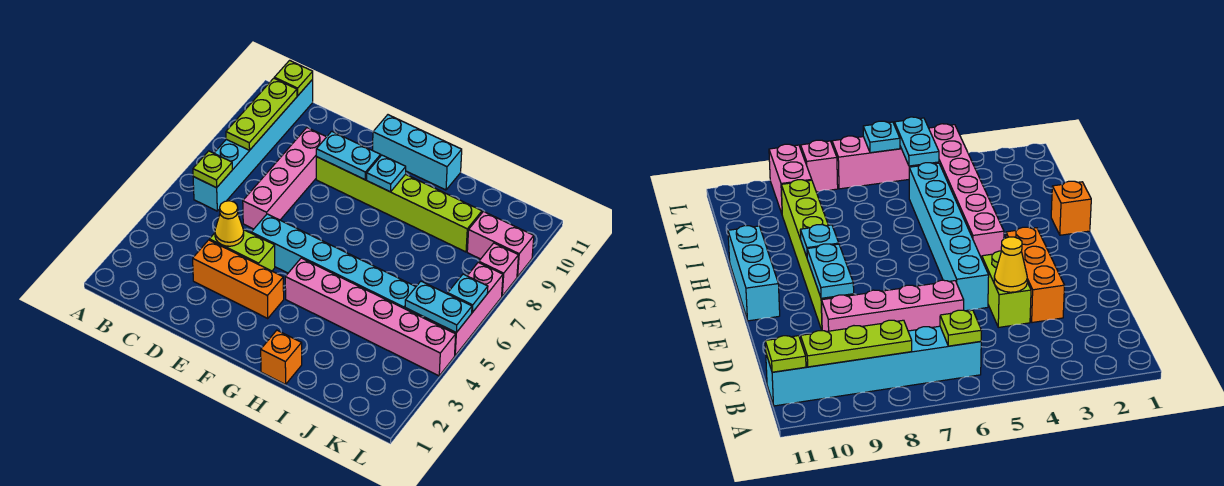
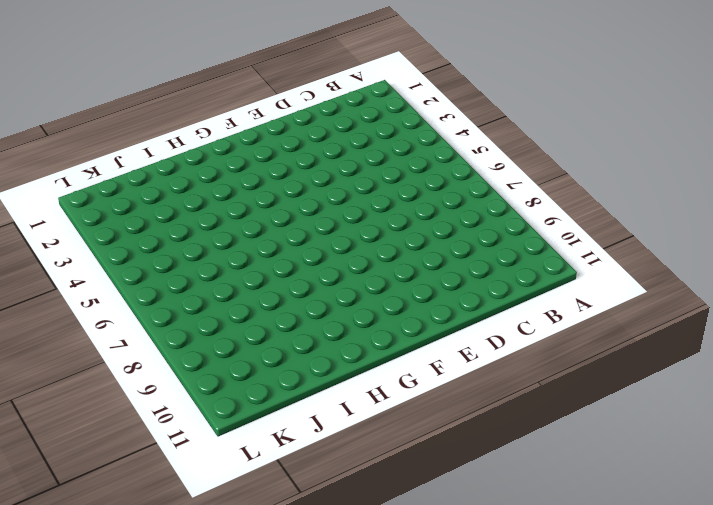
none -> cyan brick B6:B11 level 1
none -> orange brick D3:F3 level 1
none -> lime brick D4:E4 level 1

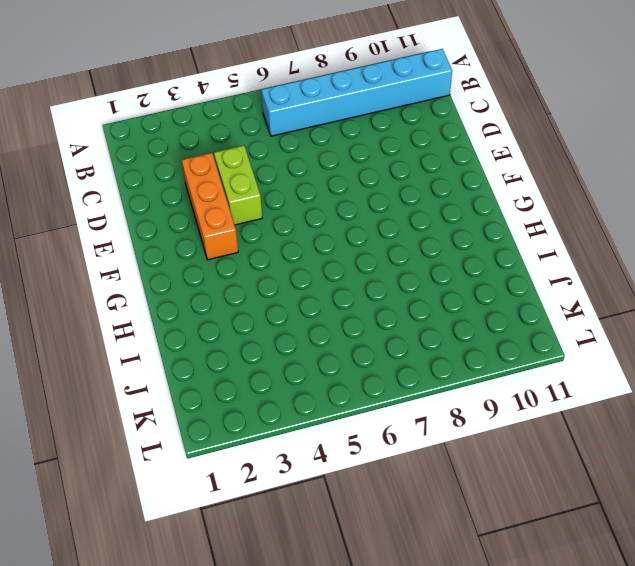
none -> pink brick D6:D9 level 1
none -> cyan brick E5:J5 level 1
none -> lime brick E9:J9 level 1

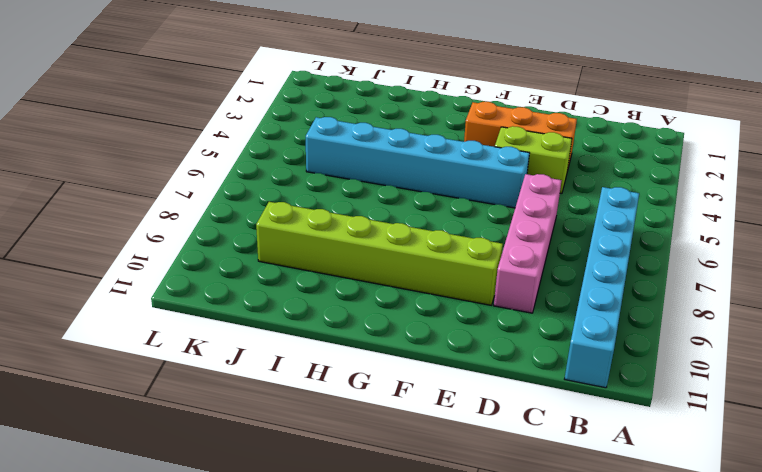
none -> cyan brick F11:H11 level 1
none -> pink brick G4:L4 level 1
none -> orange brick H1 level 1

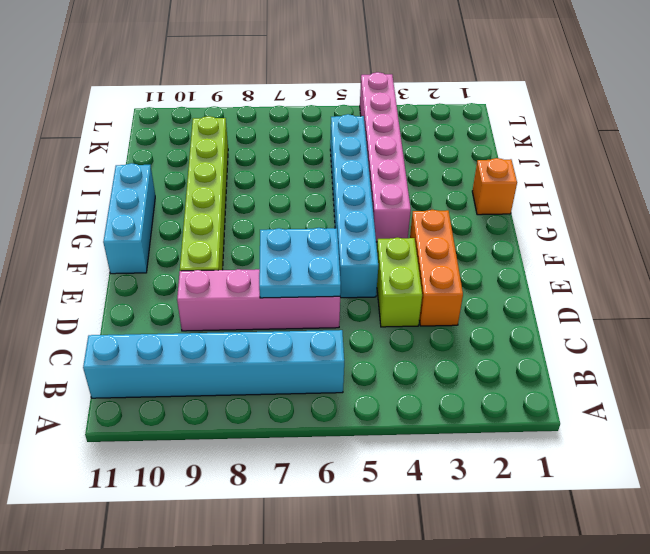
cyan plate D6:E7 level 2 -> none
none -> pink brick K9:L9 level 1
none -> pink brick L5:L7 level 1
none -> pink brick L8 level 1

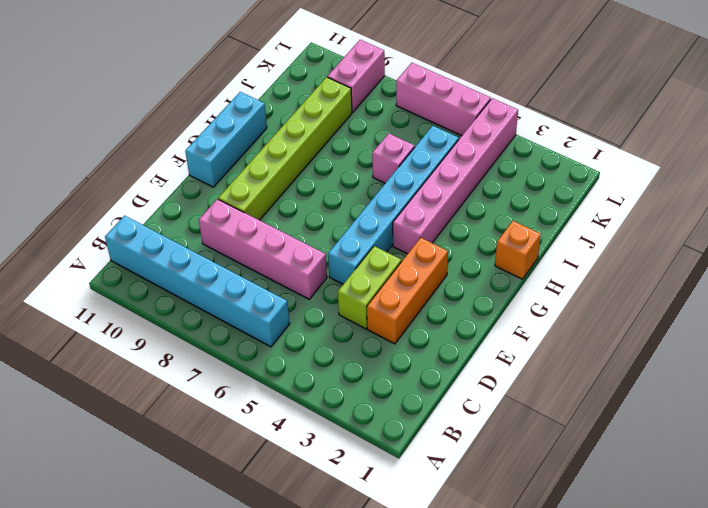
pink brick I6 level 1 -> pink brick L8 level 1
none -> lime plate B6 level 2
none -> lime plate B8:B10 level 2
none -> lime plate B11 level 2

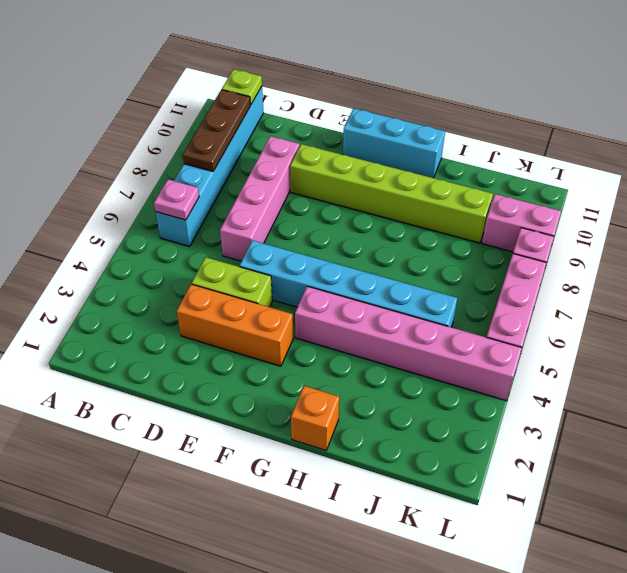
pink plate B6 level 2 -> lime plate B6 level 2
brown plate B8:B10 level 2 -> lime plate B8:B10 level 2
none -> yellow cone D4 level 2
none -> cyan plate E9:F9 level 2
none -> cyan plate G9 level 2

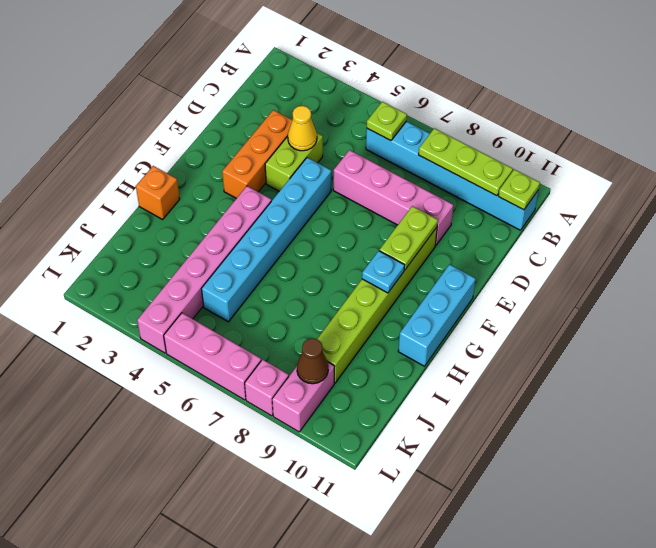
lime plate E9:F9 level 2 -> cyan plate E9:F9 level 2
brown cone K9 level 2 -> none
none -> cyan plate K5:L5 level 2
none -> cyan plate L6 level 2

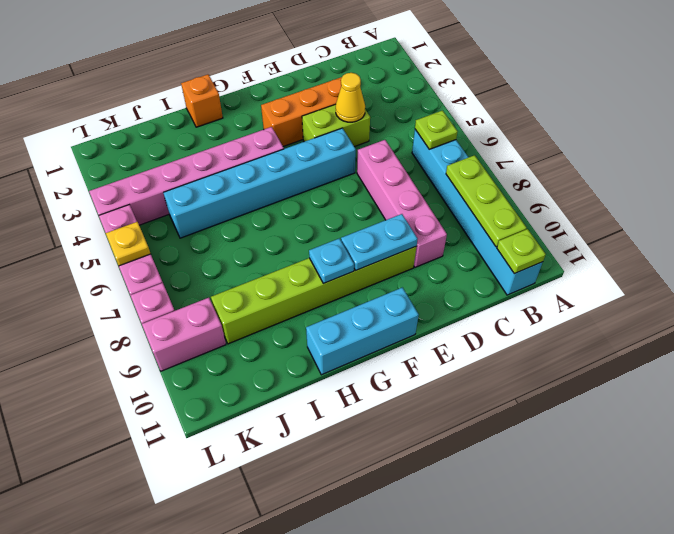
yellow plate L6 level 2 -> cyan plate L6 level 2
none -> cyan plate K5:L5 level 2

